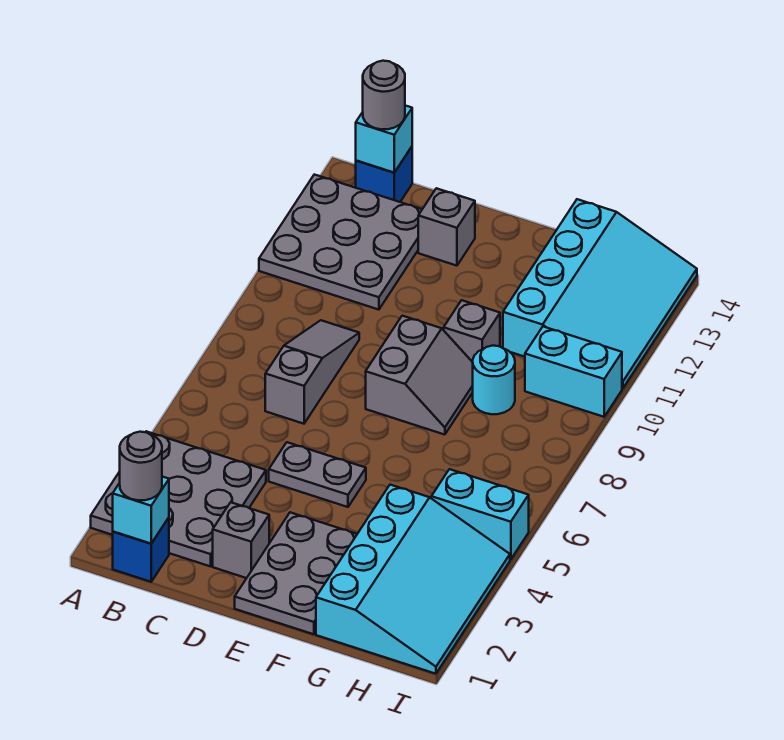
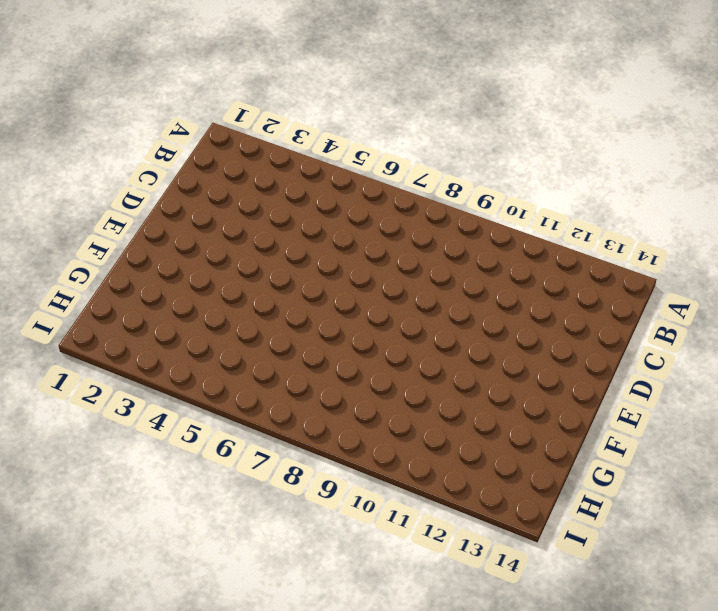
none -> grey plate A2:C4 level 1
none -> grey plate A11:C13 level 1
none -> blue brick B1 level 1

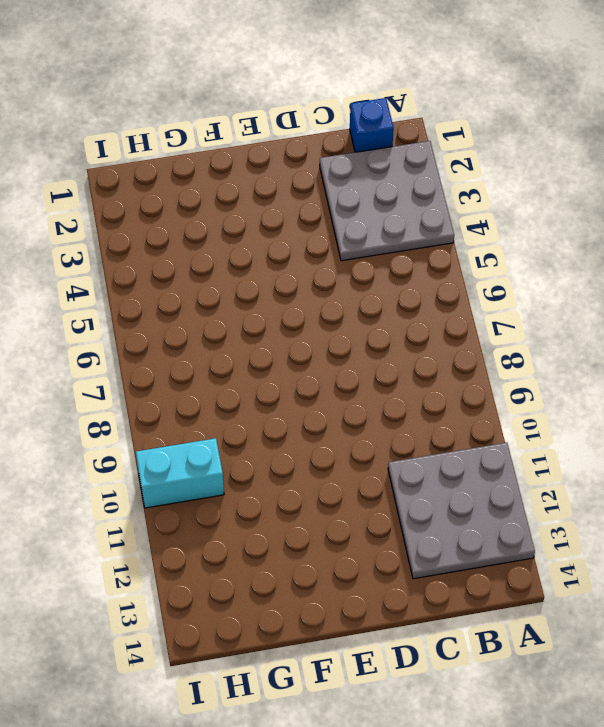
none -> blue brick B14 level 1
none -> grey slope C7:C9 level 1 top 7
none -> grey brick D2 level 1

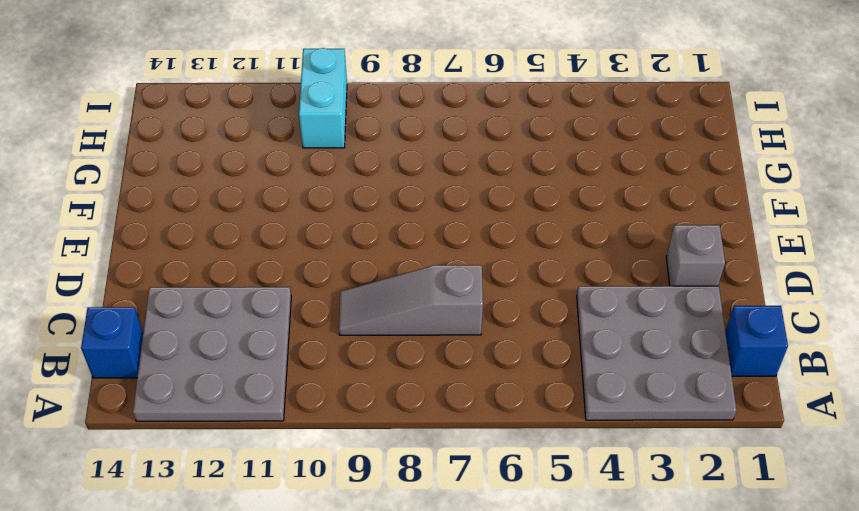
none -> grey plate D5:E5 level 1
none -> grey brick D13 level 1
none -> grey plate E1:F3 level 1

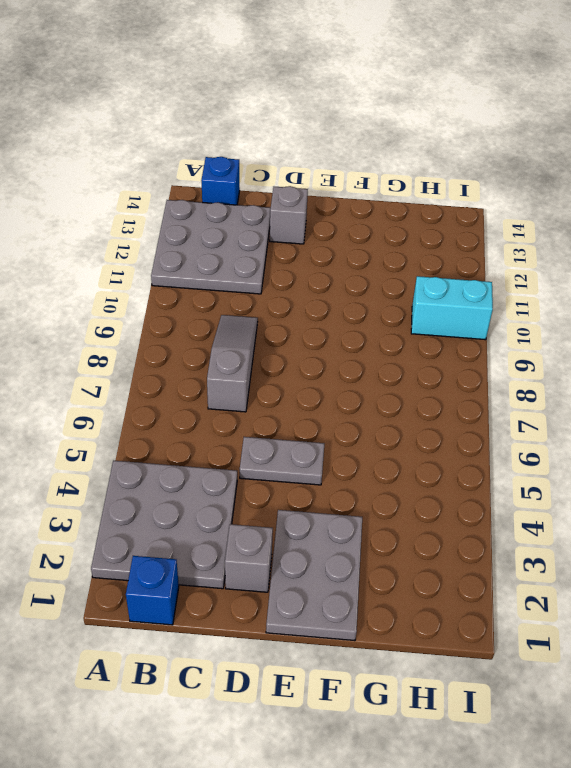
none -> grey slope E8:F9 level 1 top E
none -> grey brick F10 level 1
none -> cyan slope G1:I4 level 1 top G

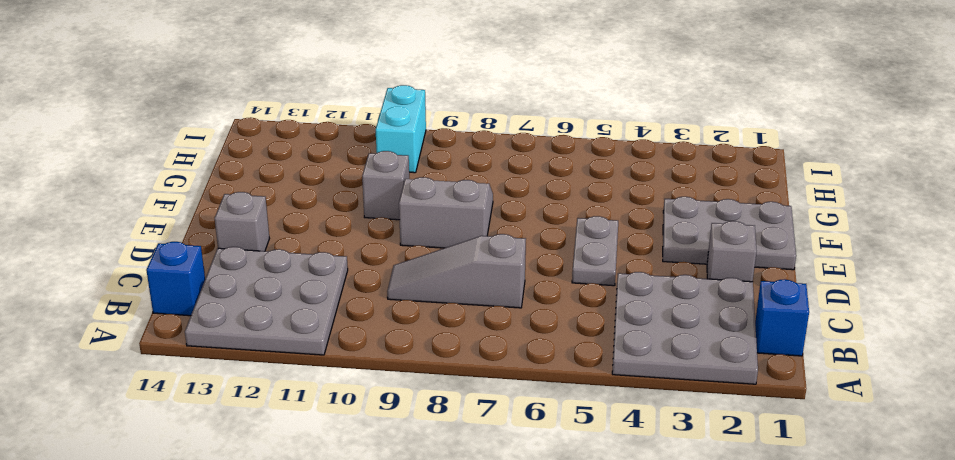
none -> cyan slope G1:I4 level 1 top G
none -> cyan round brick G9 level 1
none -> cyan slope G11:I14 level 1 top G

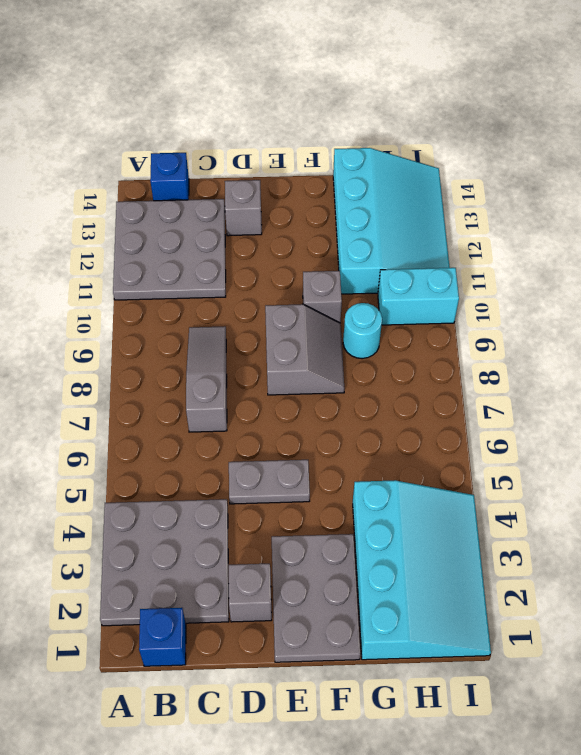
none -> cyan brick H5:I5 level 1
none -> cyan brick B1 level 2
none -> cyan brick B14 level 2

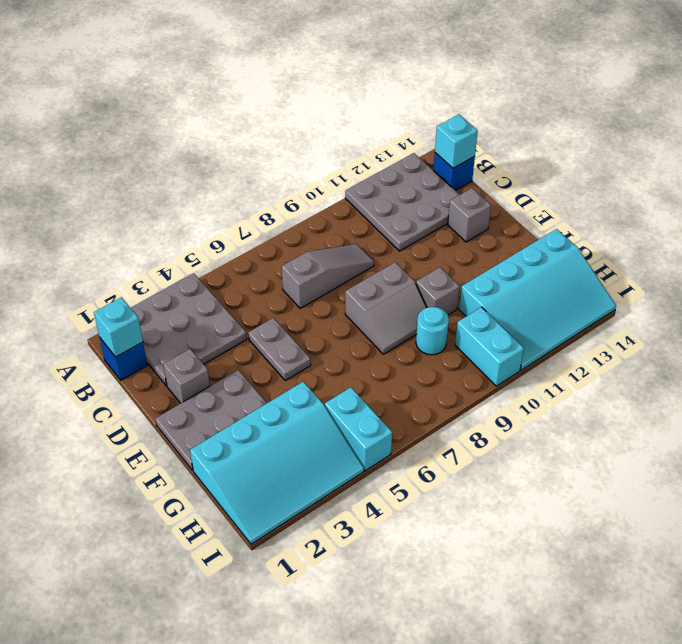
none -> grey round brick B1 level 3
none -> grey round brick B14 level 3

